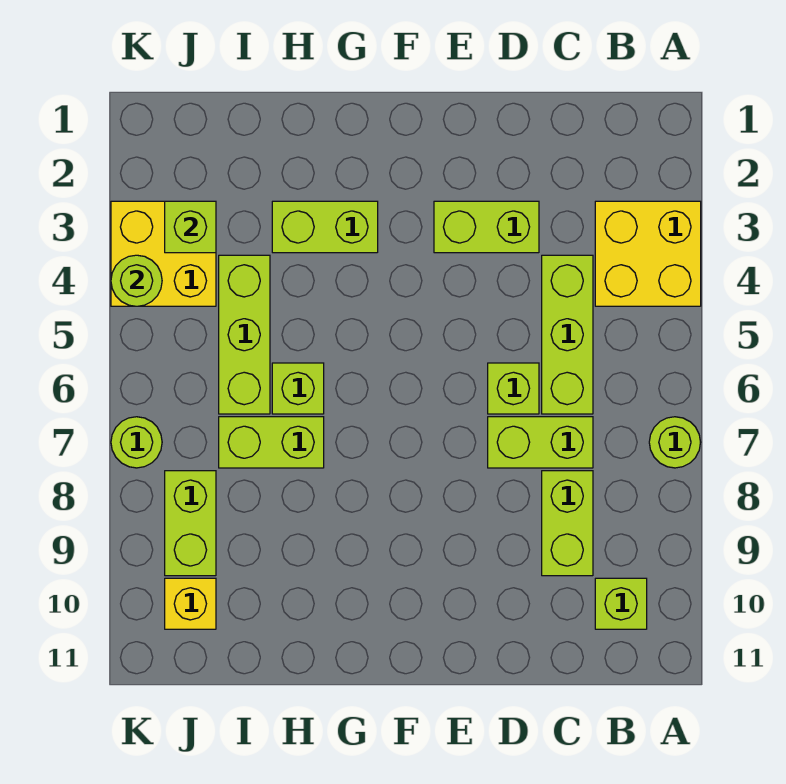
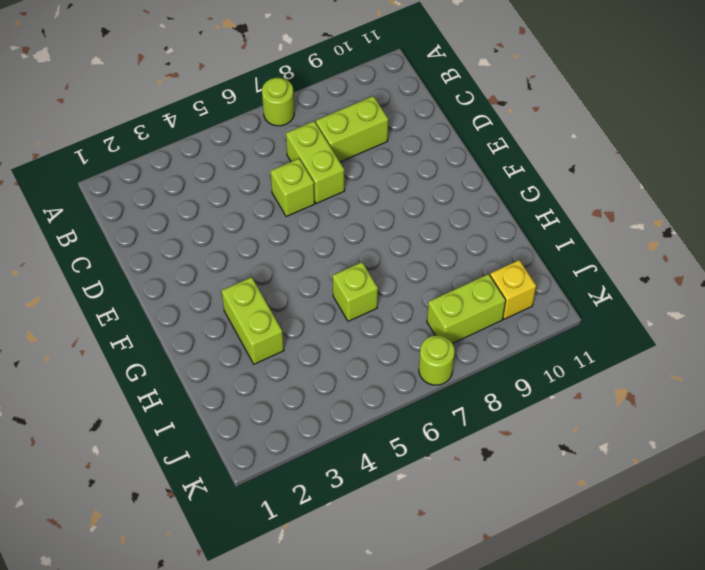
none -> yellow brick A3:B4 level 1
none -> lime brick B10 level 1
none -> lime brick C4:C6 level 1

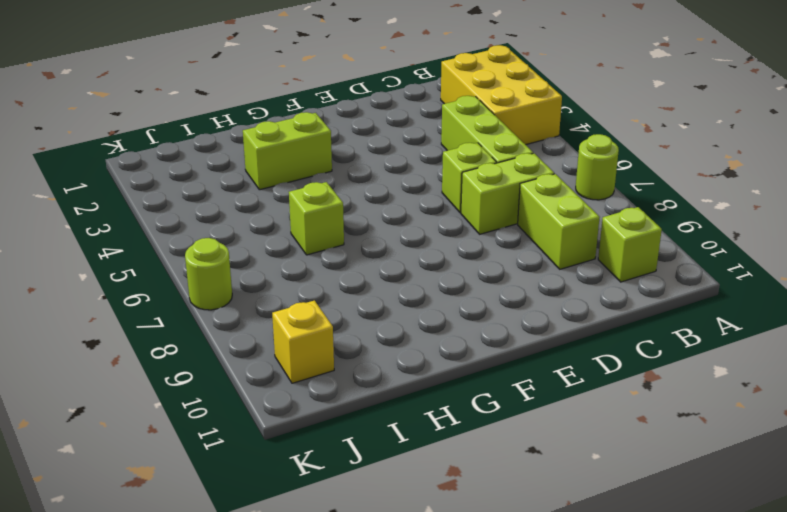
yellow brick A2:B4 level 1 -> yellow brick A3:B4 level 1
none -> lime brick D3:E3 level 1
none -> lime brick H7:I7 level 1
none -> lime brick I4:I6 level 1

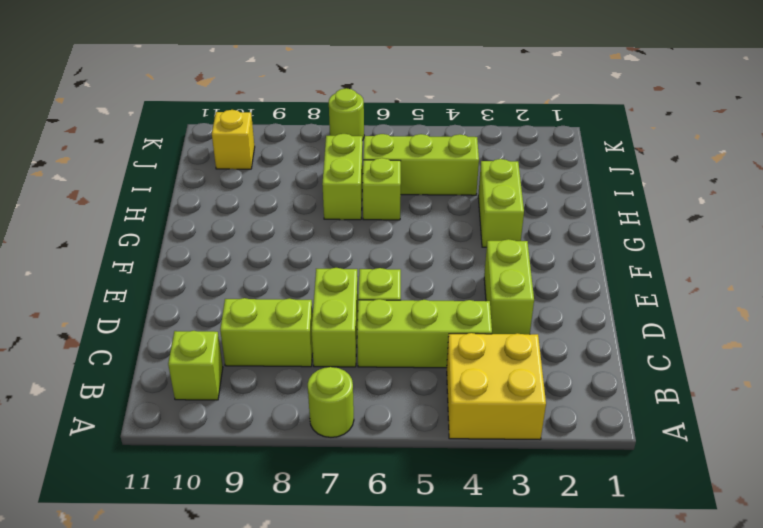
none -> yellow brick J3:K4 level 1
none -> lime brick J8:J9 level 1
none -> lime brick J3 level 2

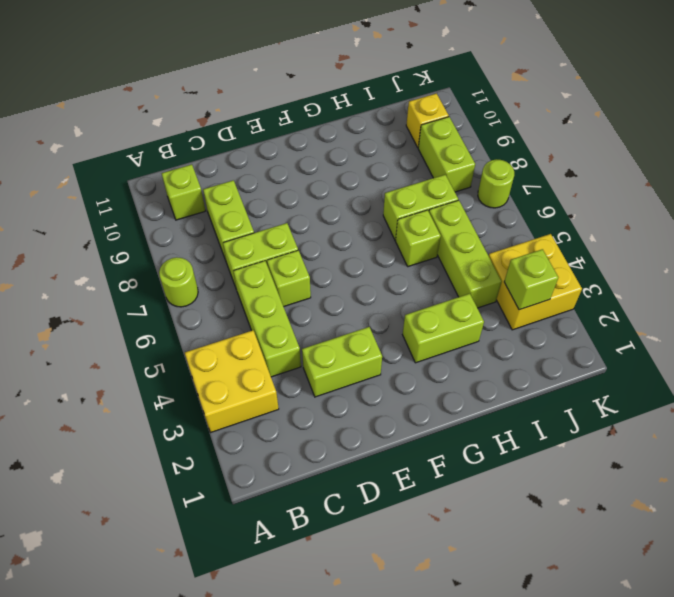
none -> lime round brick K4 level 2

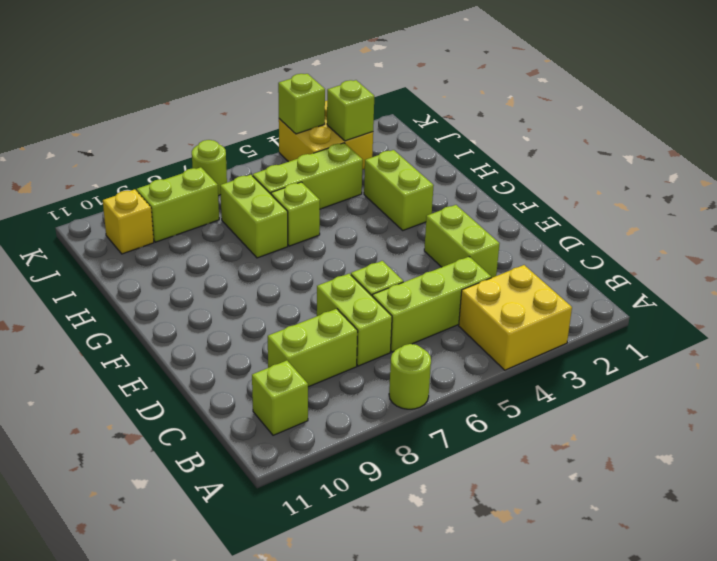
lime brick K4 level 2 -> lime round brick K4 level 2

